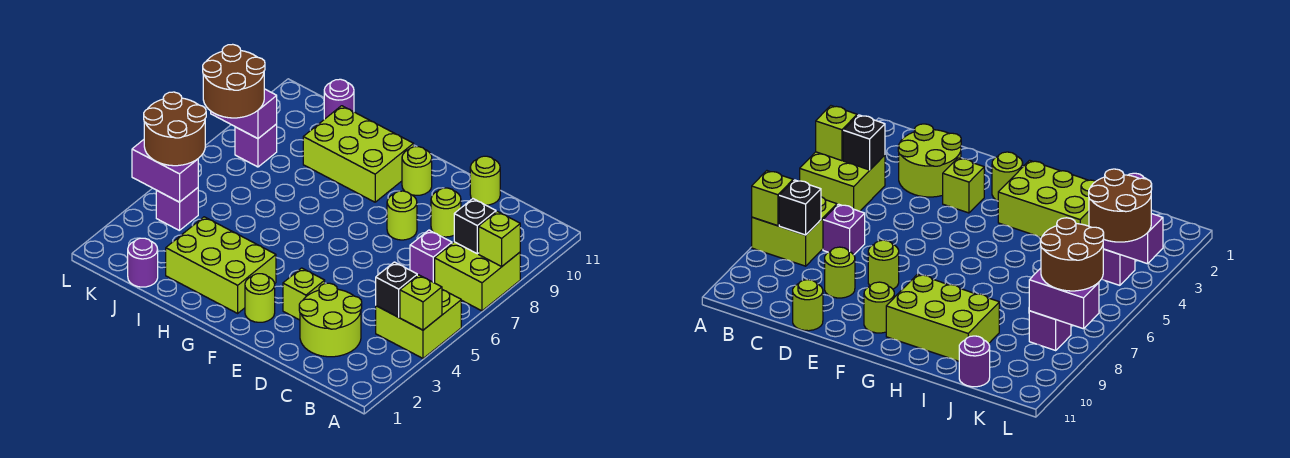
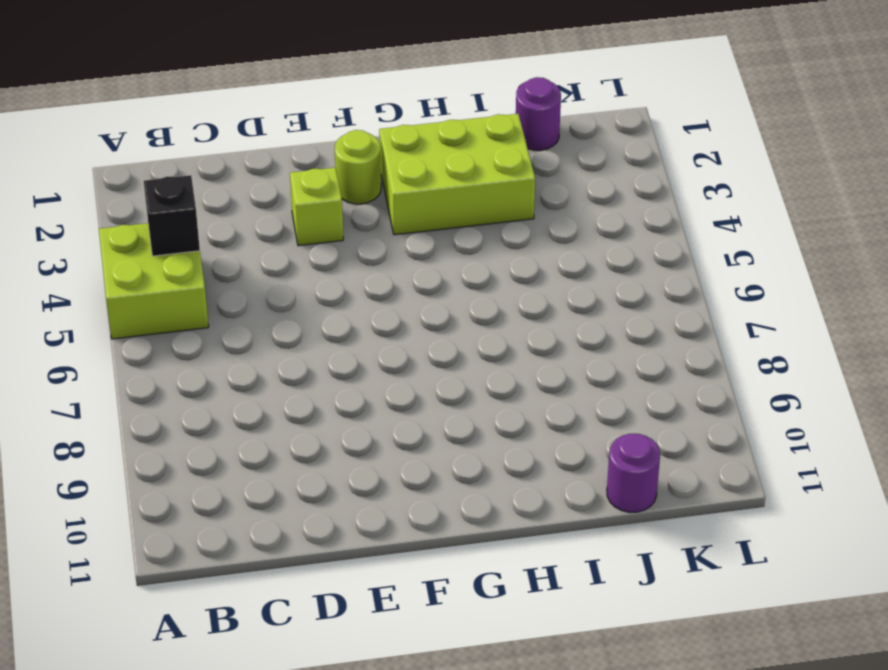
none -> lime brick A7:B8 level 1
none -> lime round brick C2:D3 level 1
none -> purple brick C7 level 1

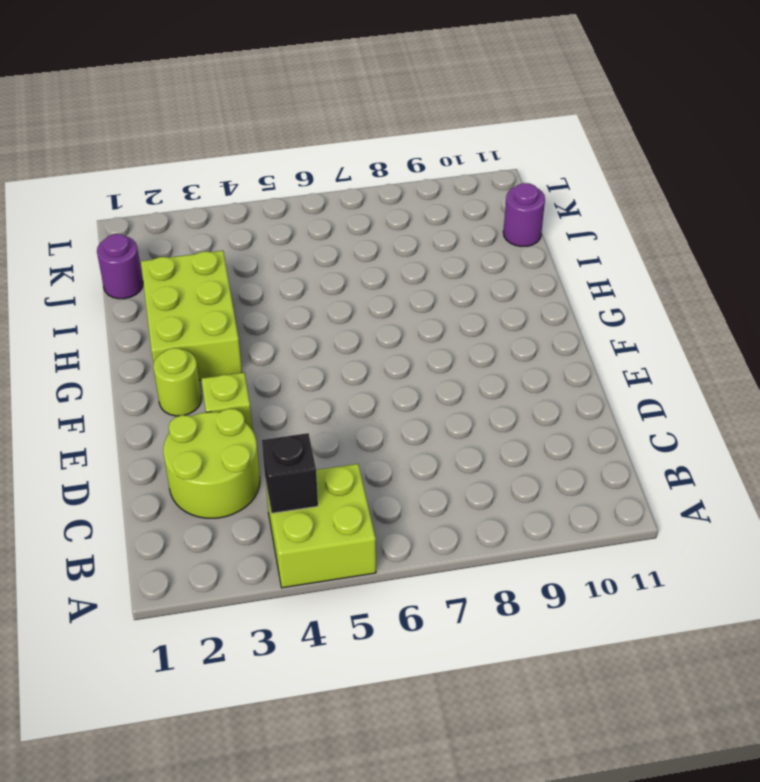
none -> lime brick A7:B8 level 1
none -> purple brick C7 level 1
none -> lime round brick D9 level 1

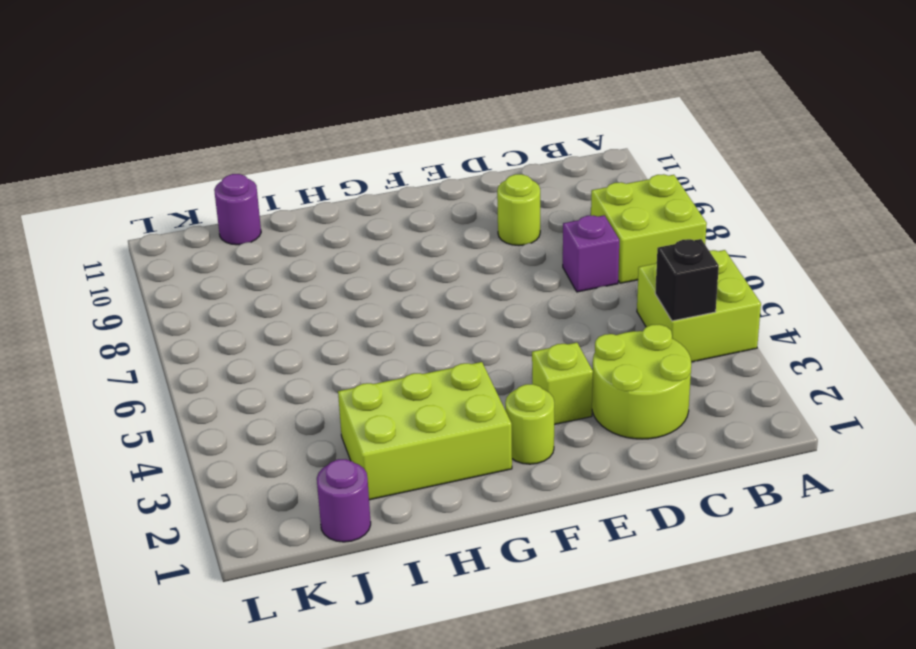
none -> lime round brick D11 level 1
none -> lime round brick E8 level 1
none -> lime round brick F10 level 1

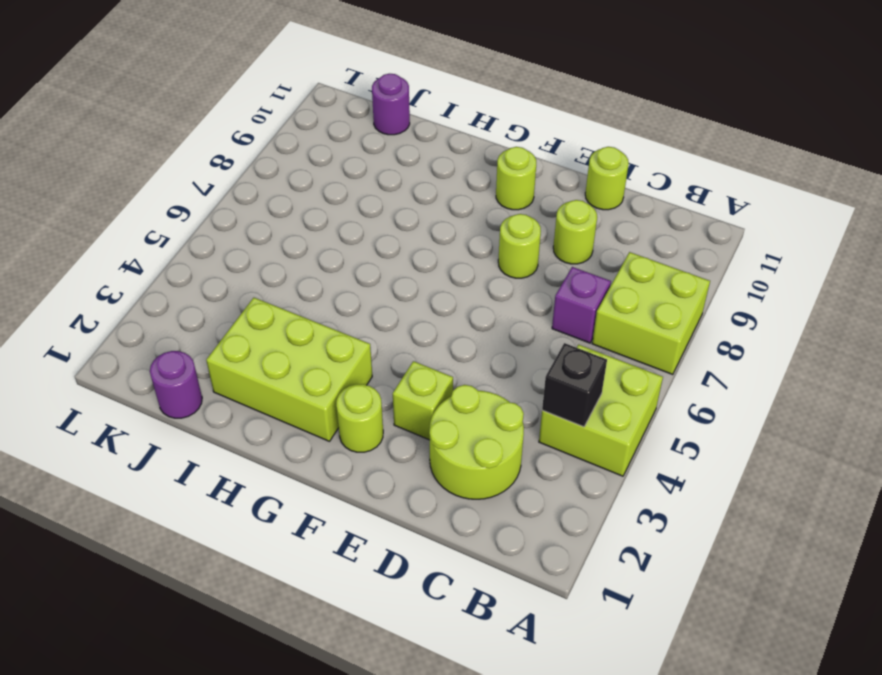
none -> lime brick G9:I10 level 1
none -> purple brick K4 level 1
none -> purple brick K8 level 1

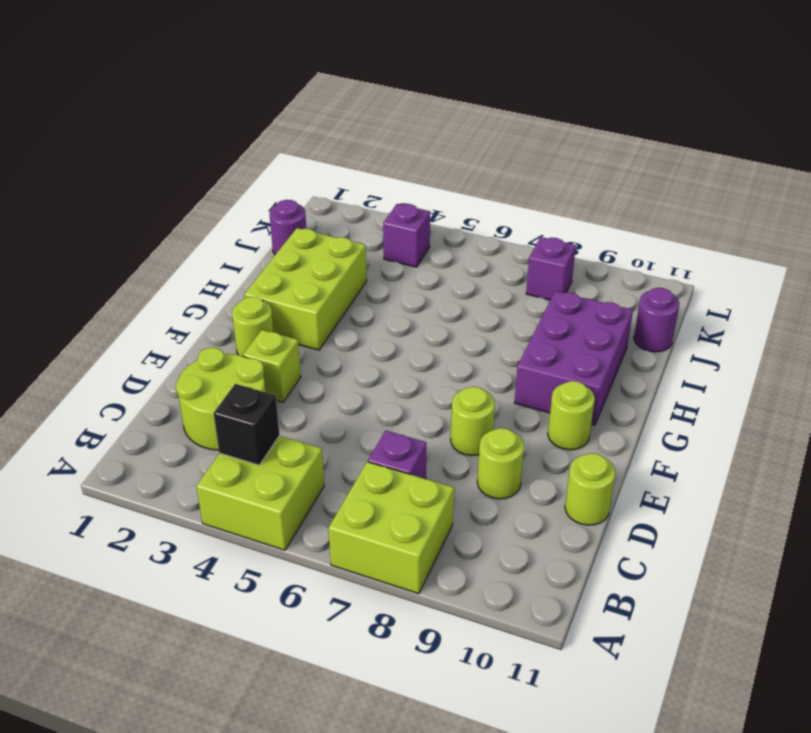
purple brick G9:I10 level 1 -> lime brick G9:I10 level 1
none -> lime brick A4 level 2
none -> lime brick A8 level 2
none -> black brick B8 level 2

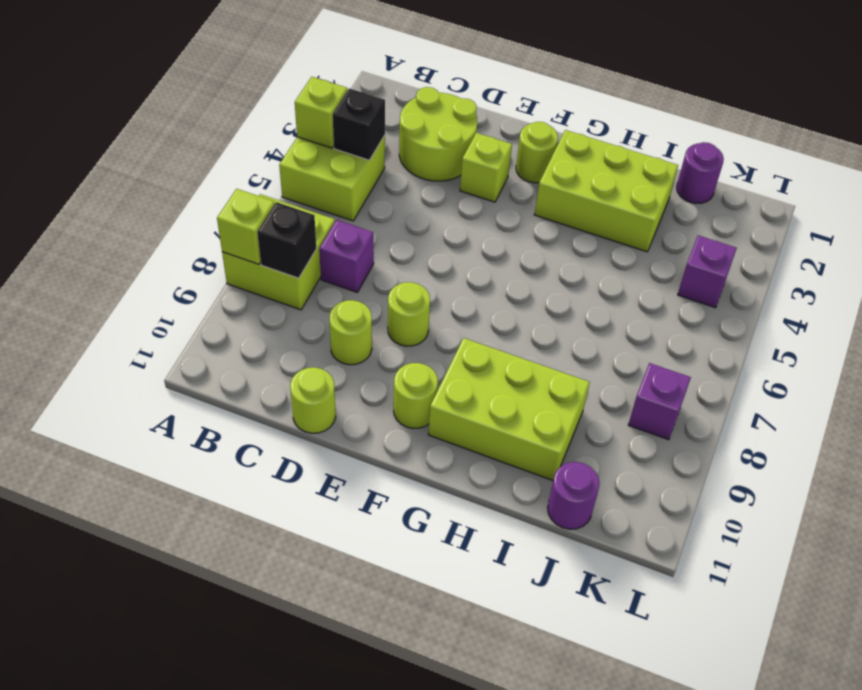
none -> purple brick K4:L4 level 2
none -> purple brick K8:L8 level 2
none -> brown round brick K4:L5 level 3

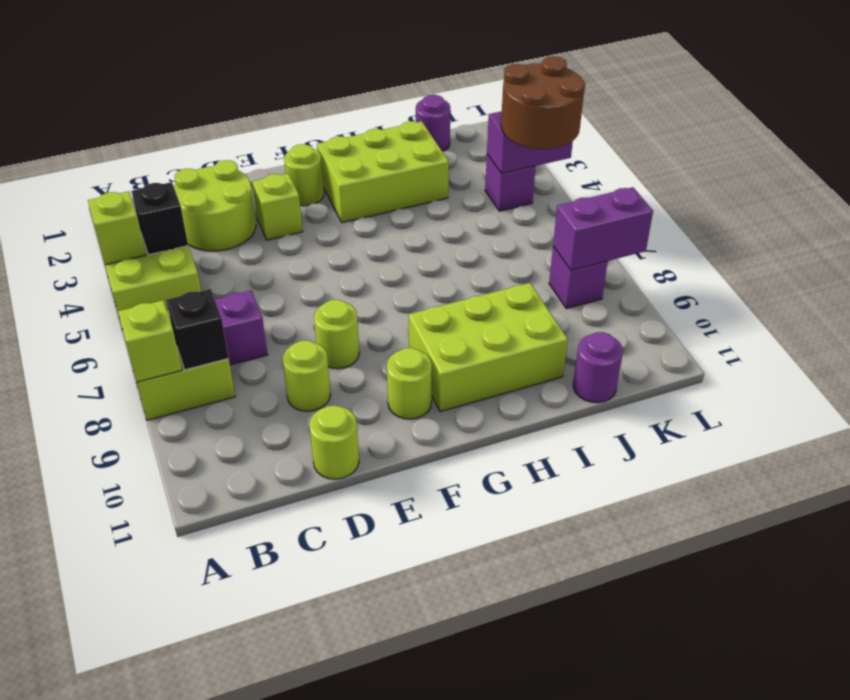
none -> brown round brick K7:L8 level 3

